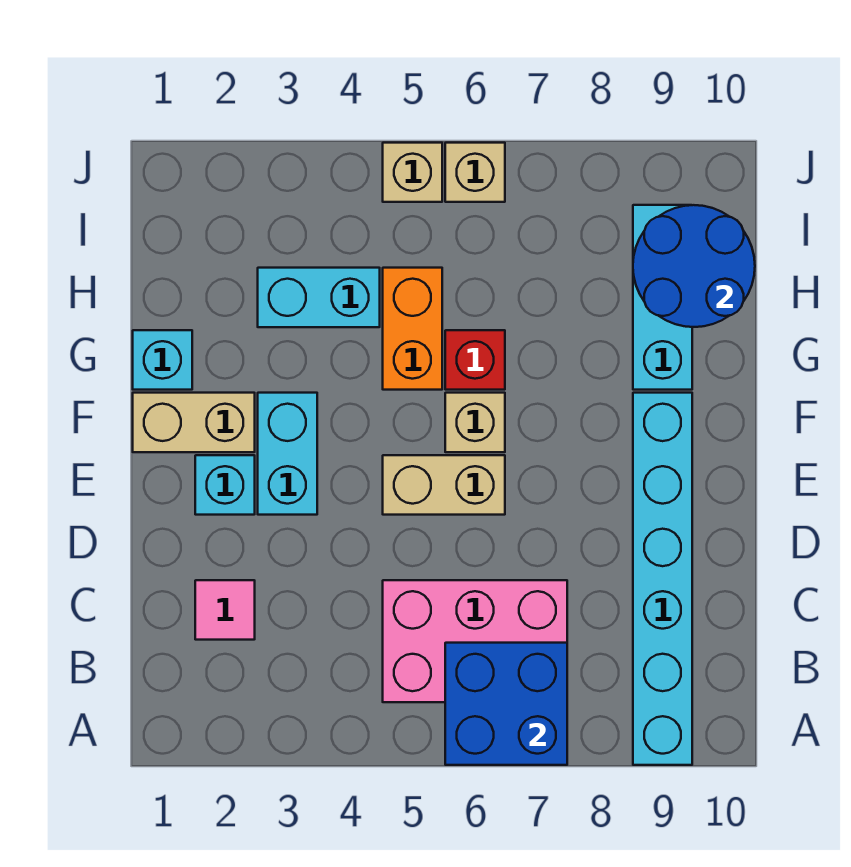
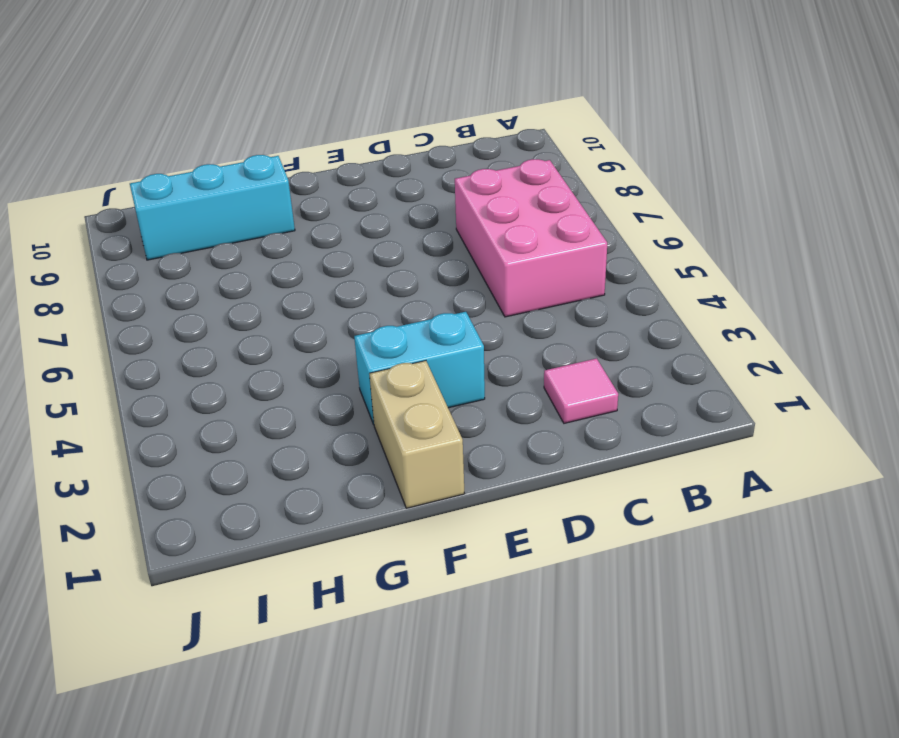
none -> cyan brick A9:F9 level 1
none -> cyan brick E2 level 1
none -> tan brick E5:E6 level 1

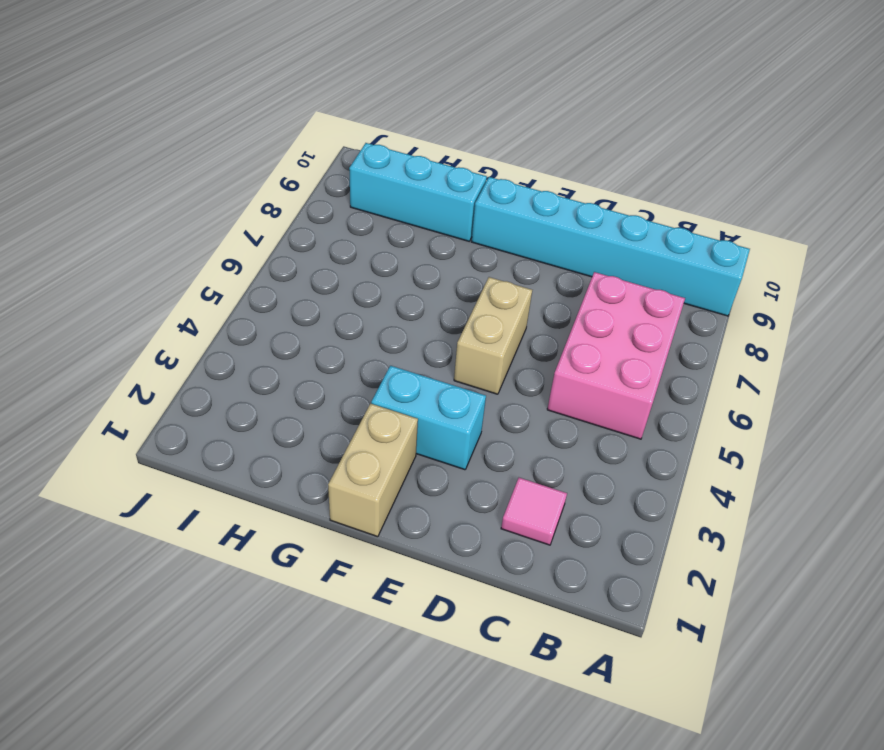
none -> cyan brick E2 level 1
none -> tan brick F6 level 1
none -> cyan brick G1 level 1

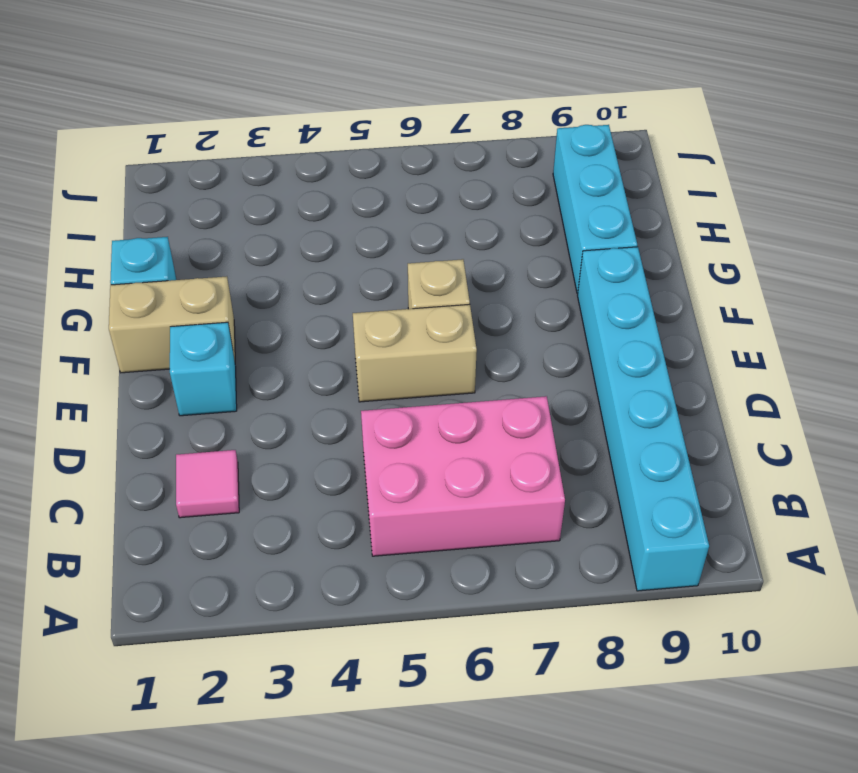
none -> cyan brick E3:F3 level 1
none -> orange brick G5:H5 level 1
none -> red brick G6 level 1

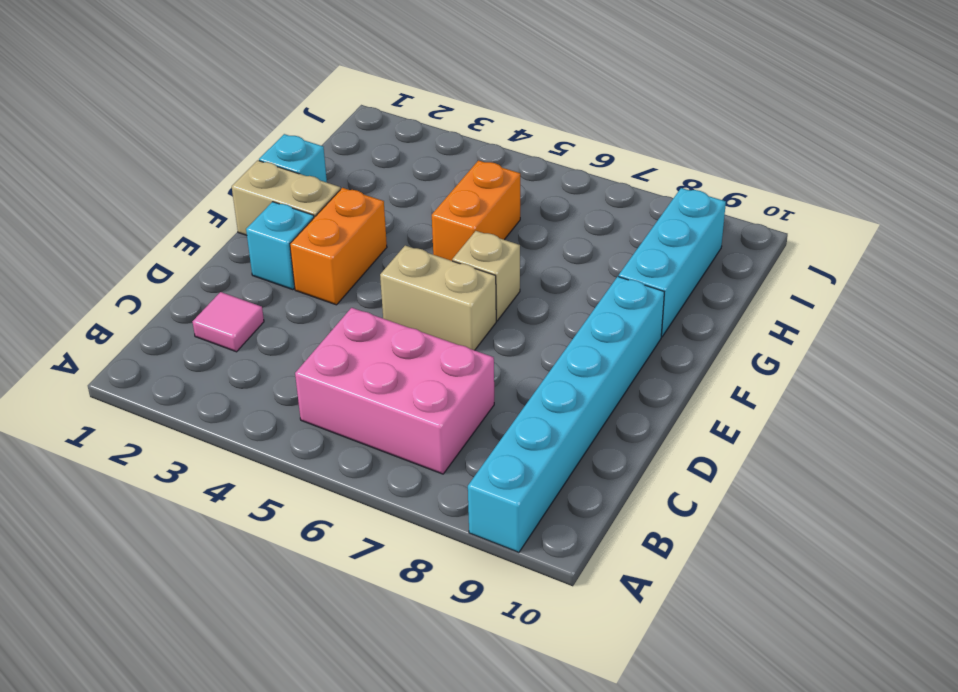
orange brick E3:F3 level 1 -> cyan brick E3:F3 level 1
none -> red brick G6 level 1
none -> cyan brick H3:H4 level 1
none -> tan brick J5 level 1

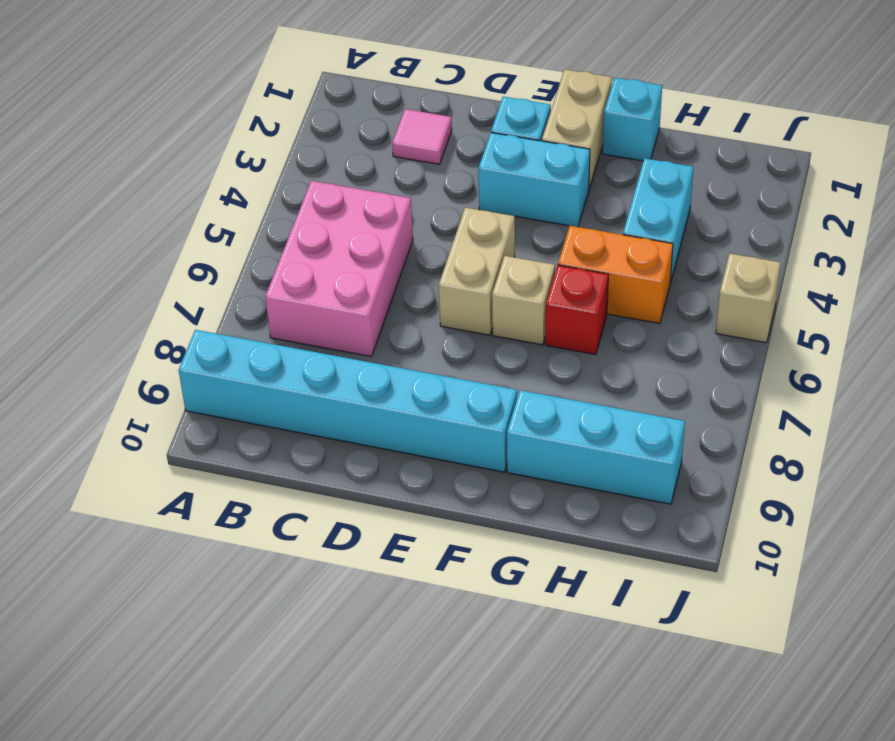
none -> tan brick J6 level 1
none -> blue brick A6:B7 level 2
none -> blue round brick H9:I10 level 2

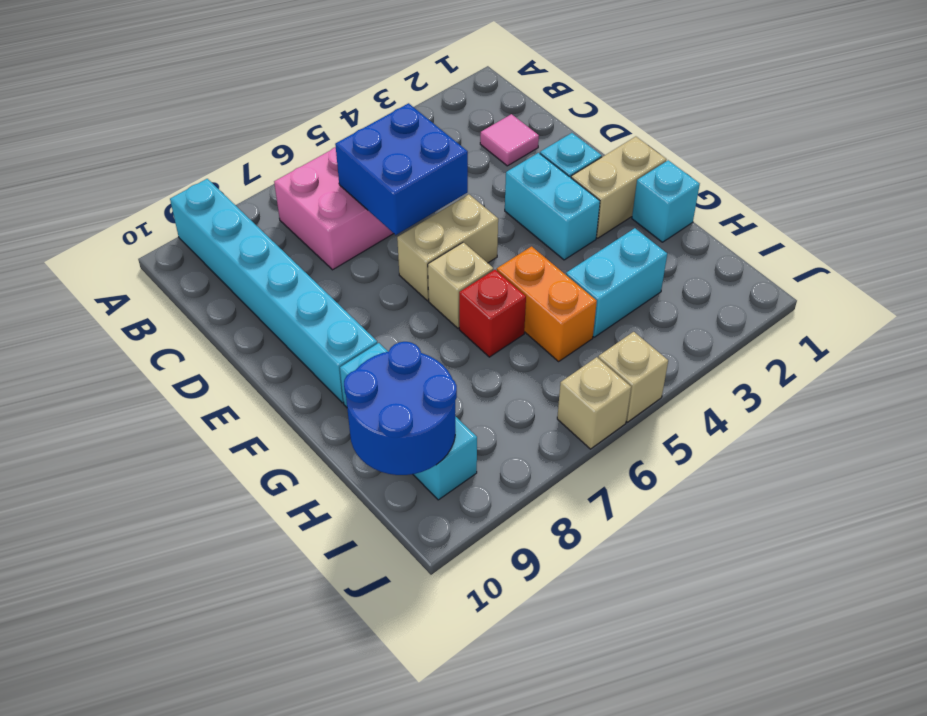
blue brick C5:D6 level 2 -> blue brick A6:B7 level 2

